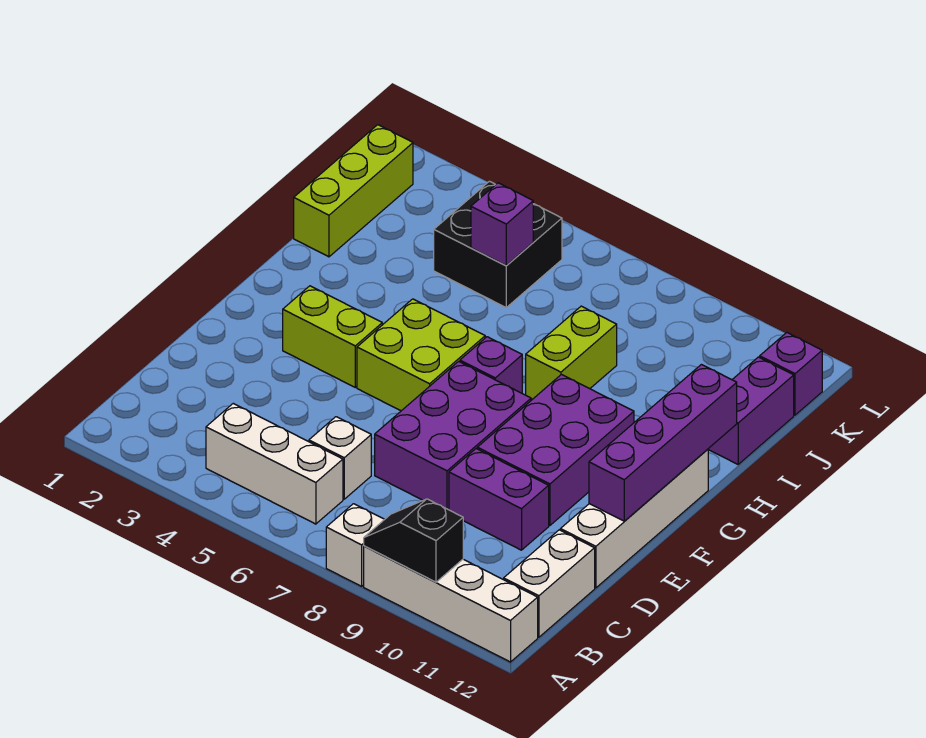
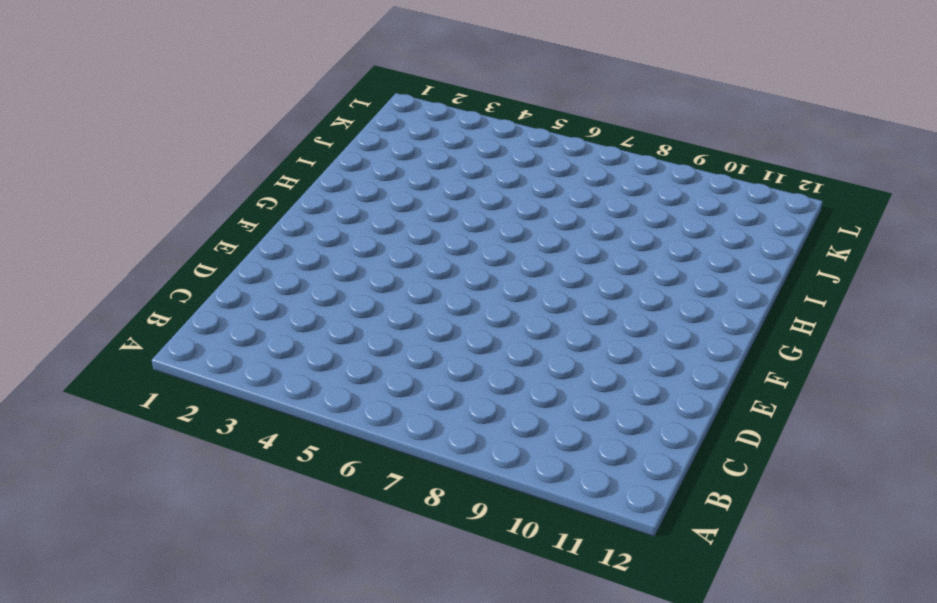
none -> white brick A8 level 1
none -> white brick A9:A12 level 1
none -> white brick B4:B6 level 1

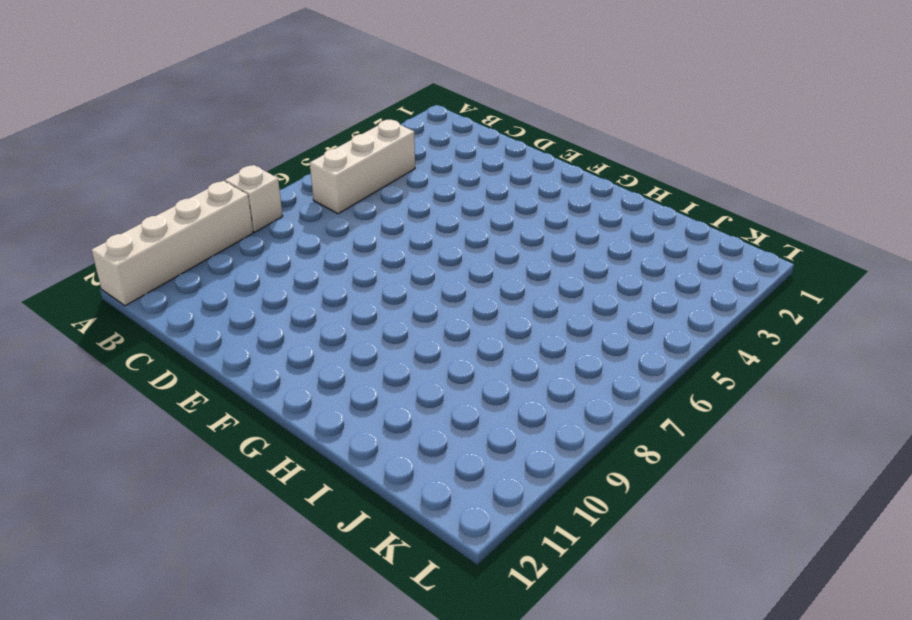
none -> white brick B12:C12 level 1
none -> white brick C6 level 1
none -> purple brick D7:F8 level 1

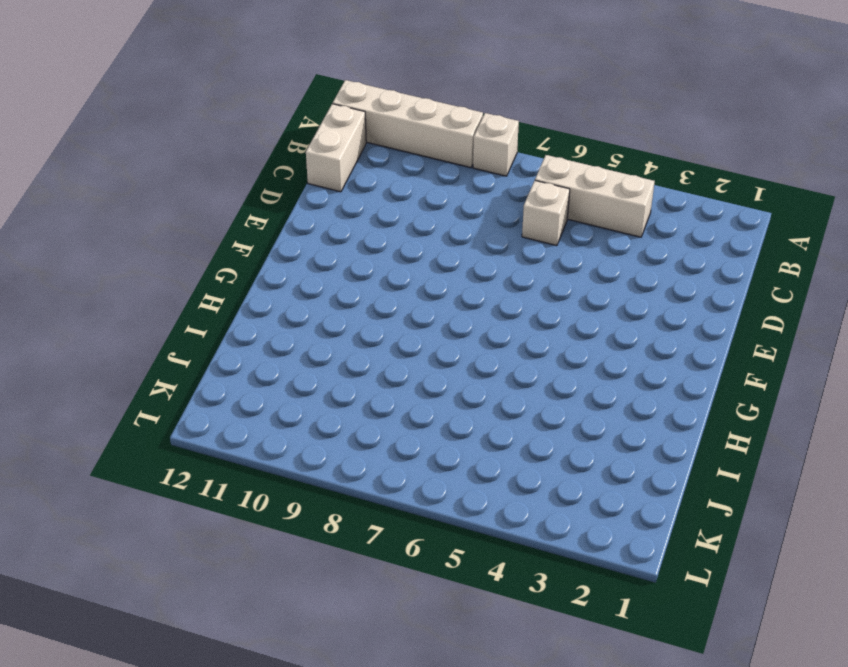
none -> purple brick D7:F8 level 1
none -> purple brick D9:D10 level 1
none -> white brick D12:G12 level 1

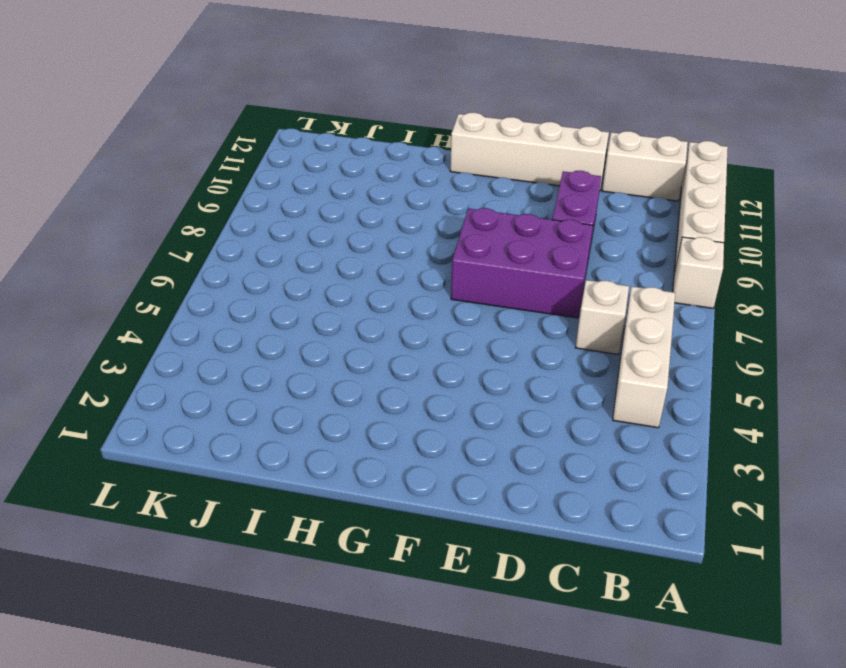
none -> purple brick E9:G10 level 1
none -> lime brick F3:F4 level 1
none -> lime brick F5:G6 level 1

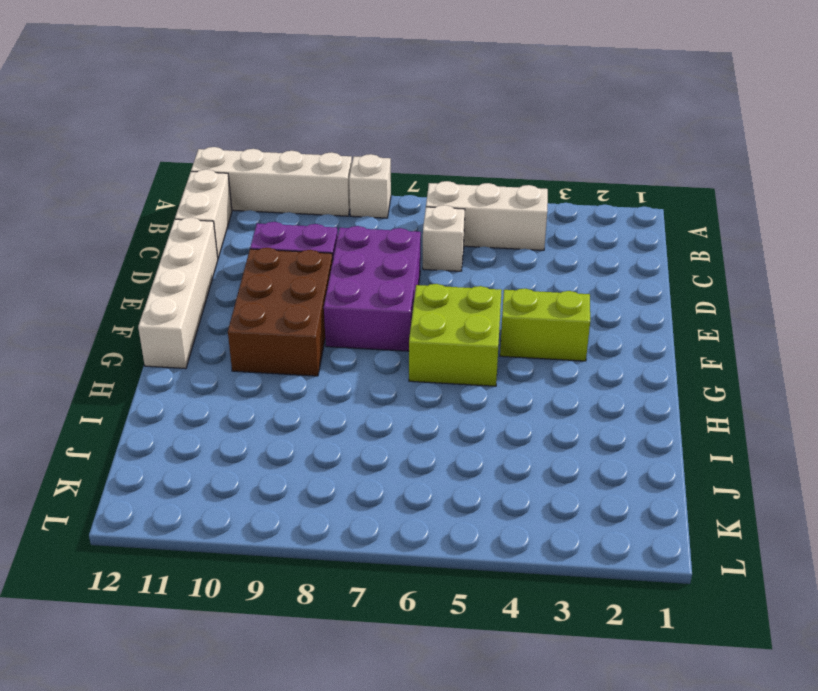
brown brick E9:G10 level 1 -> purple brick E9:G10 level 1
none -> purple brick G7 level 1
none -> lime brick H8:I8 level 1
none -> lime brick I1:K1 level 1

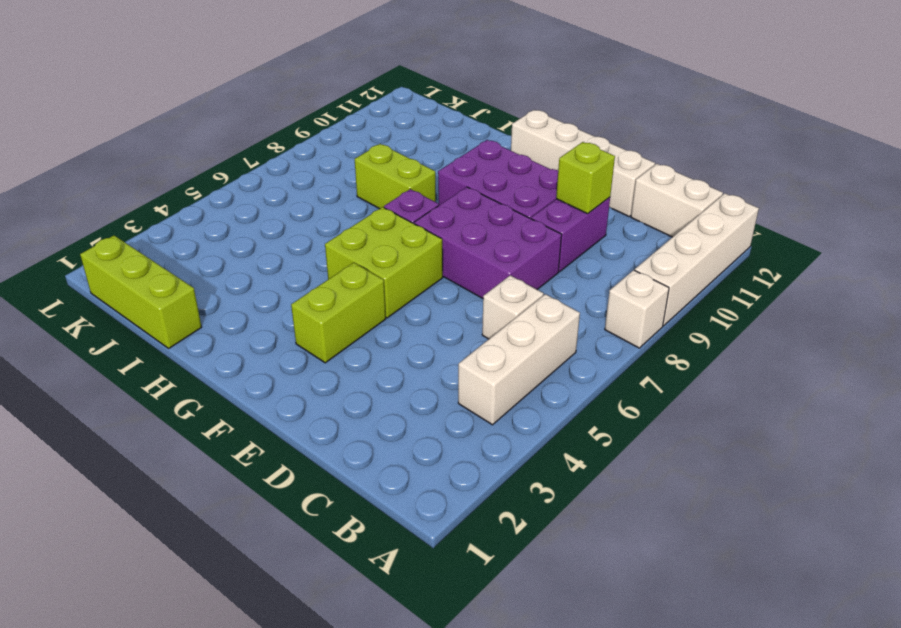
lime brick D10 level 2 -> none
none -> purple brick I12:J12 level 1
none -> black brick J4:K5 level 1
none -> purple brick K12 level 1

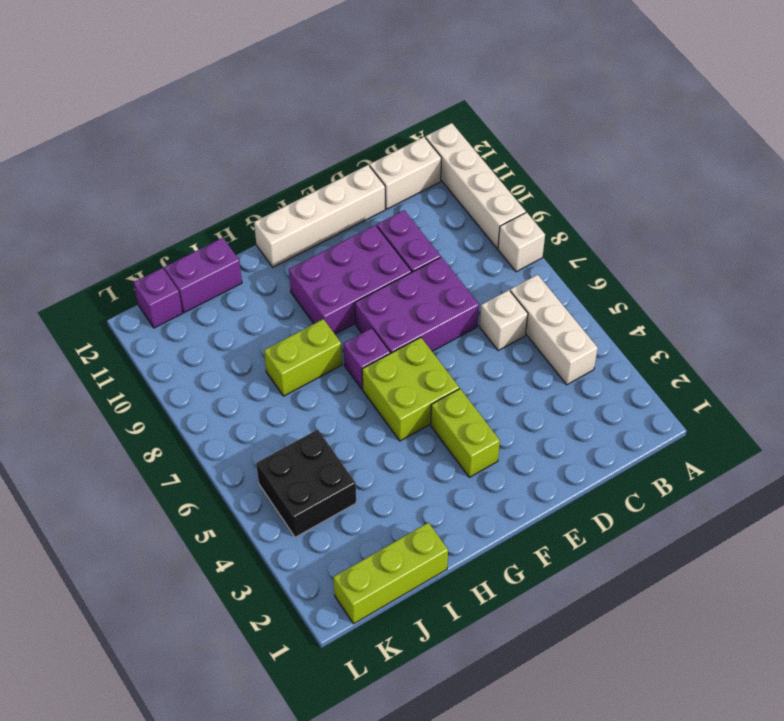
none -> black slope A9:A10 level 2 top 10
none -> purple brick E12:H12 level 2
none -> purple brick J5 level 2

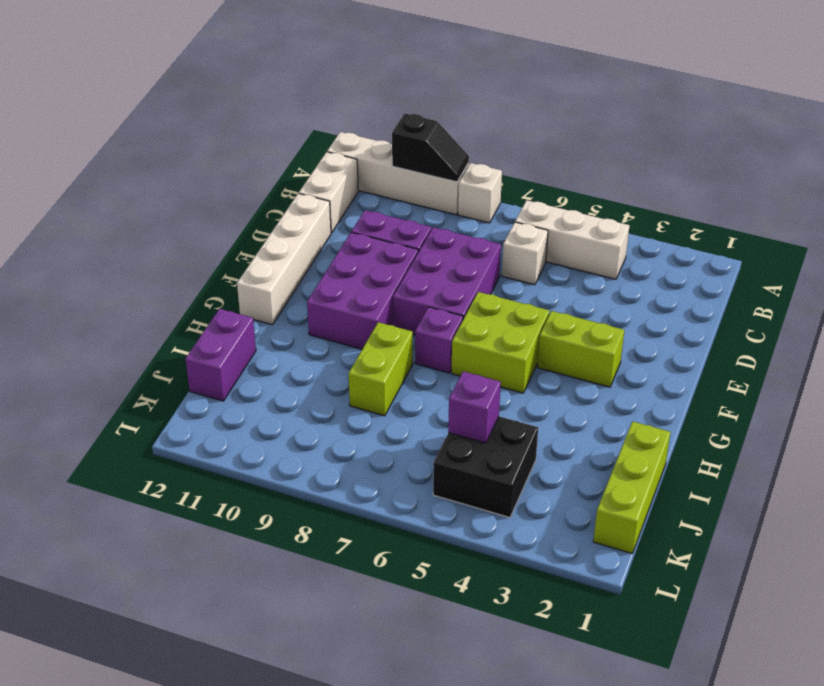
none -> purple brick K12 level 1
none -> purple brick E12:H12 level 2

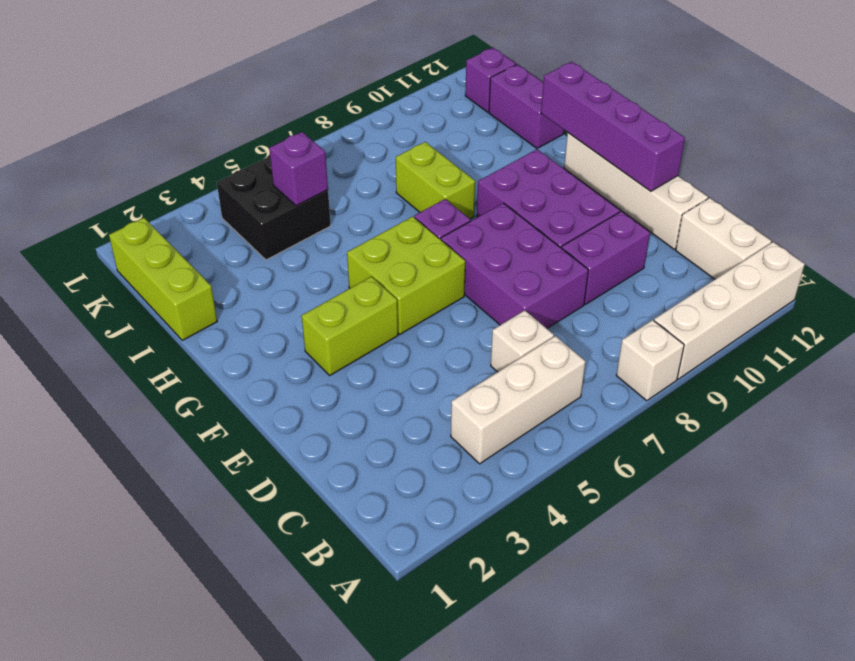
none -> black slope A9:A10 level 2 top 10

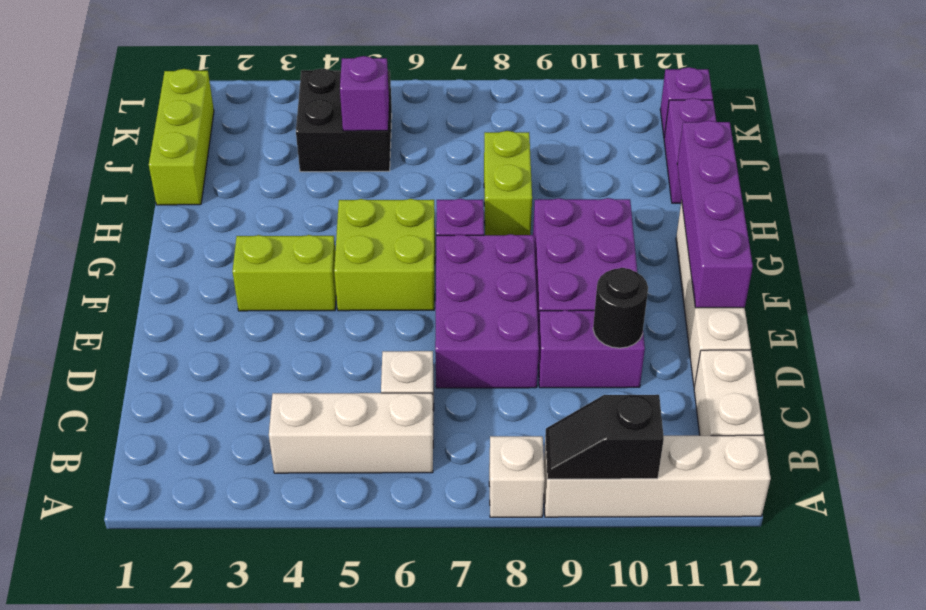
black round brick D10 level 2 -> none

